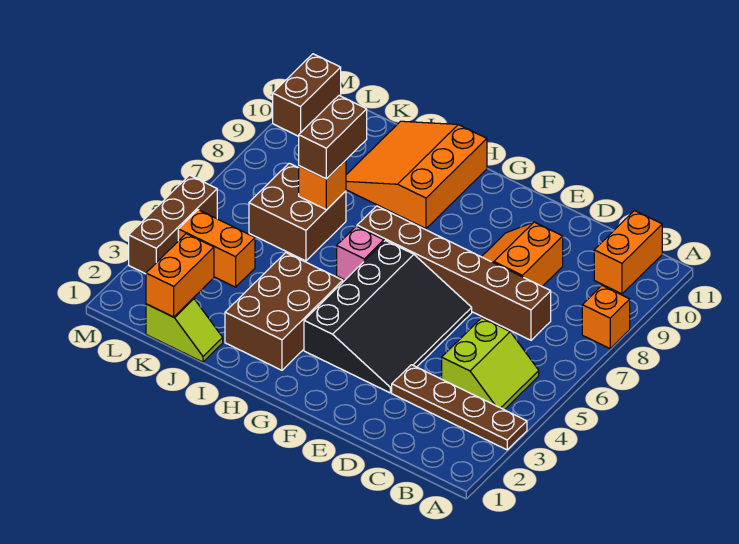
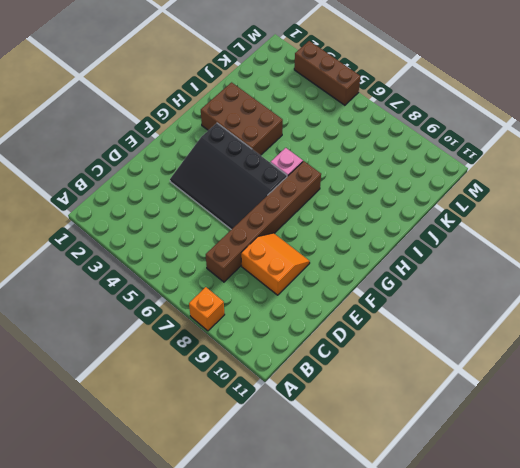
none -> brown plate A3:D3 level 1
none -> lime slope B4:C5 level 1 top C
none -> orange brick B10:B11 level 1

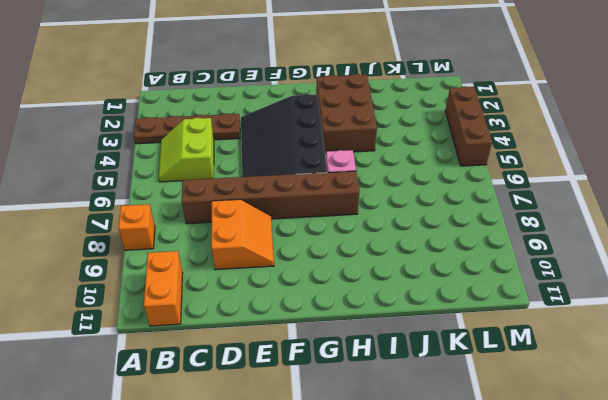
none -> orange slope H9:J11 level 1 top H
none -> lime slope J1:K1 level 1 top K
none -> brown brick J6:K7 level 1

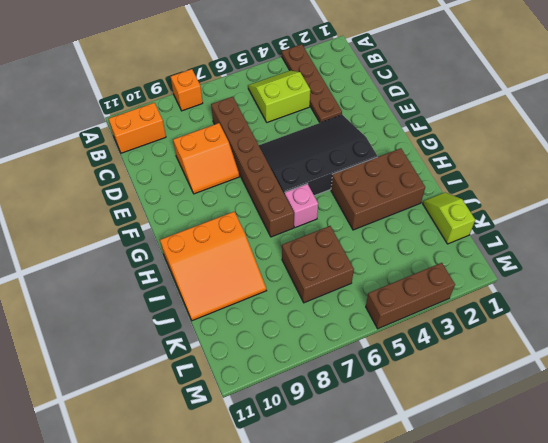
none -> orange brick K4:L4 level 1
none -> brown brick M10:M11 level 1
none -> orange brick J7 level 2

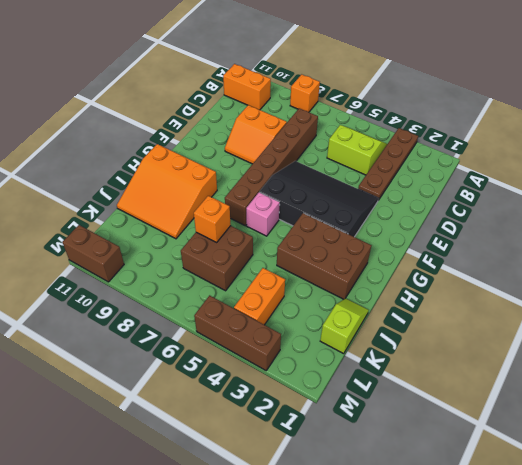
none -> orange brick K1:K2 level 2
none -> brown brick J7:J8 level 3

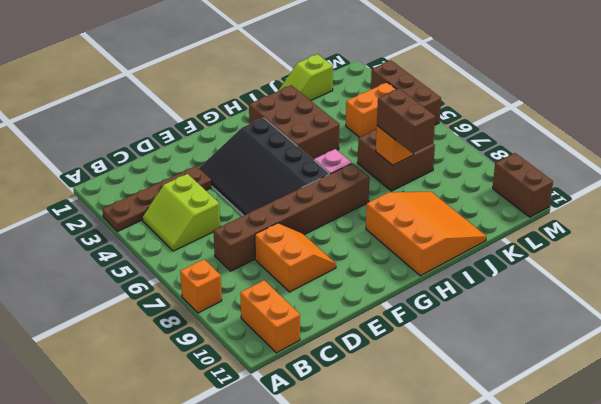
none -> orange brick K1:K2 level 2

